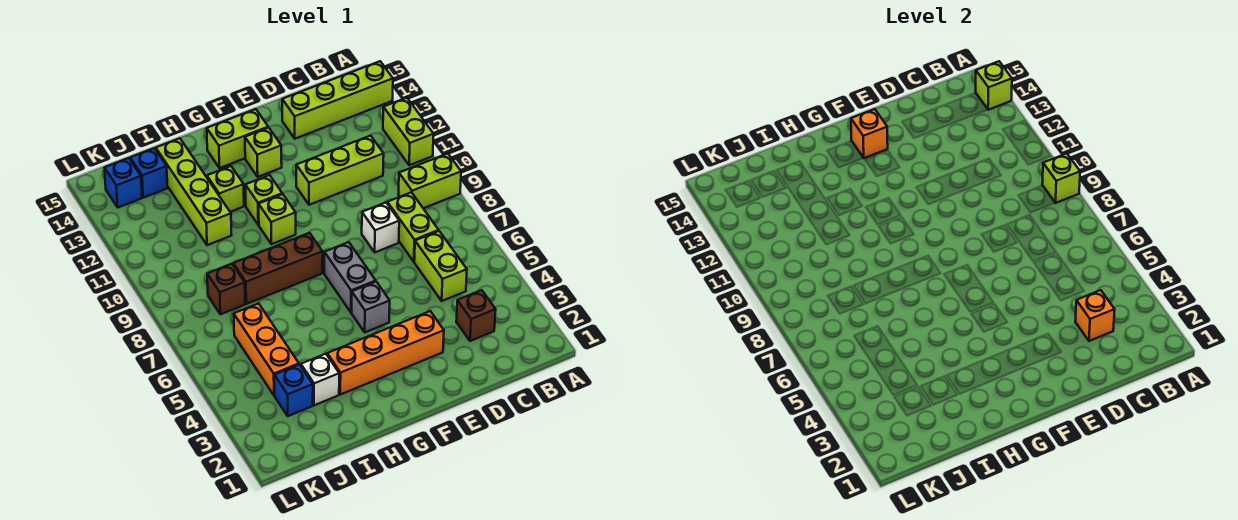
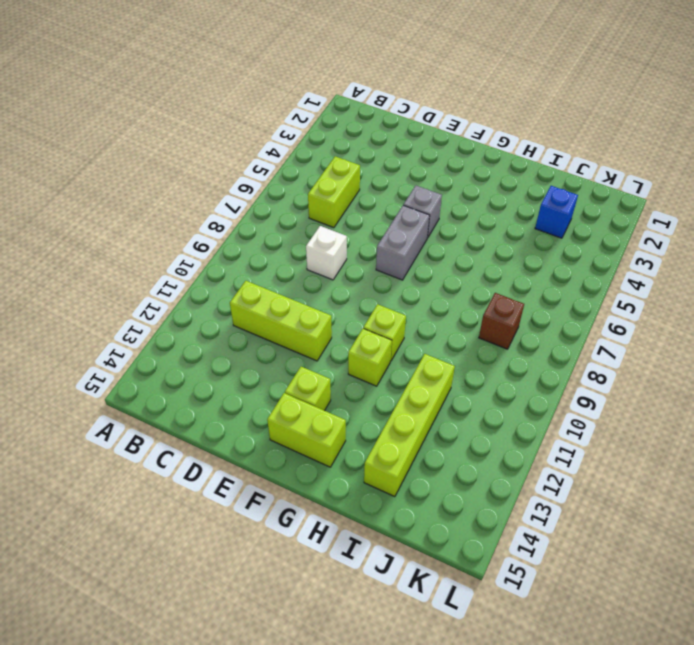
none -> lime brick A9:B9 level 1
none -> lime brick A11:A12 level 1
none -> lime brick A14:D14 level 1

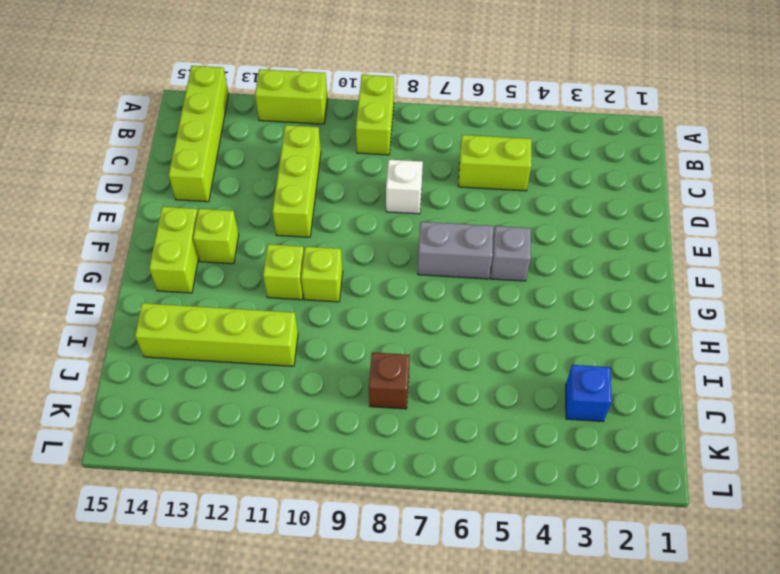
none -> brown brick C3 level 1
none -> lime brick C7:C8 level 1
none -> orange brick E3:H3 level 1

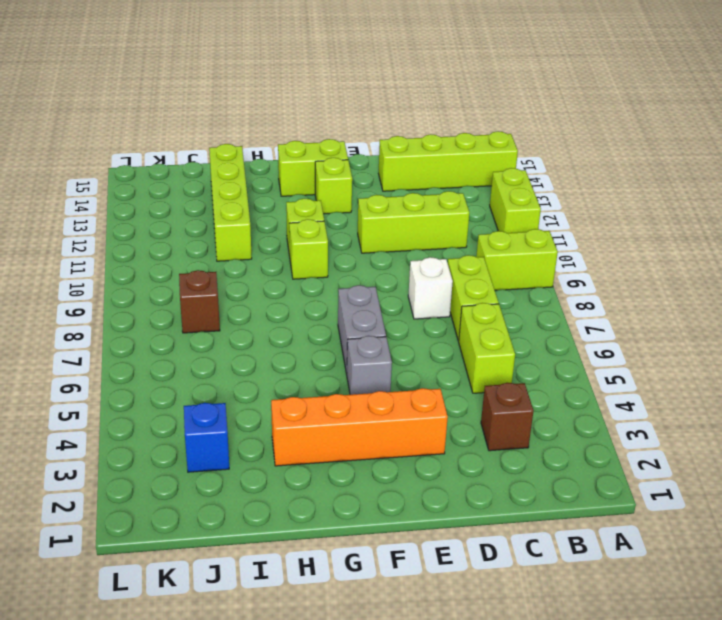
none -> brown brick G8:I8 level 1
none -> lime brick H12 level 1
none -> white brick I3 level 1

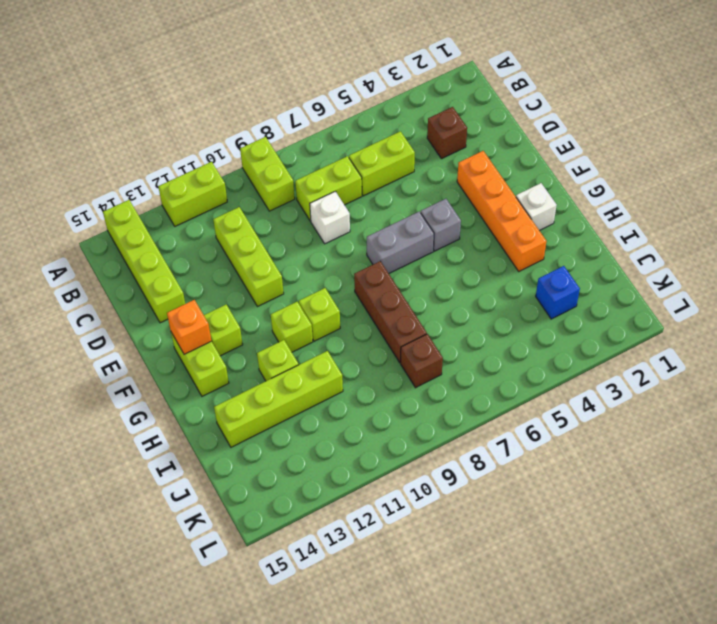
white brick G2 level 1 -> white brick I3 level 1
none -> orange brick J4:J6 level 1
none -> blue brick J14 level 1
none -> blue brick K14 level 1

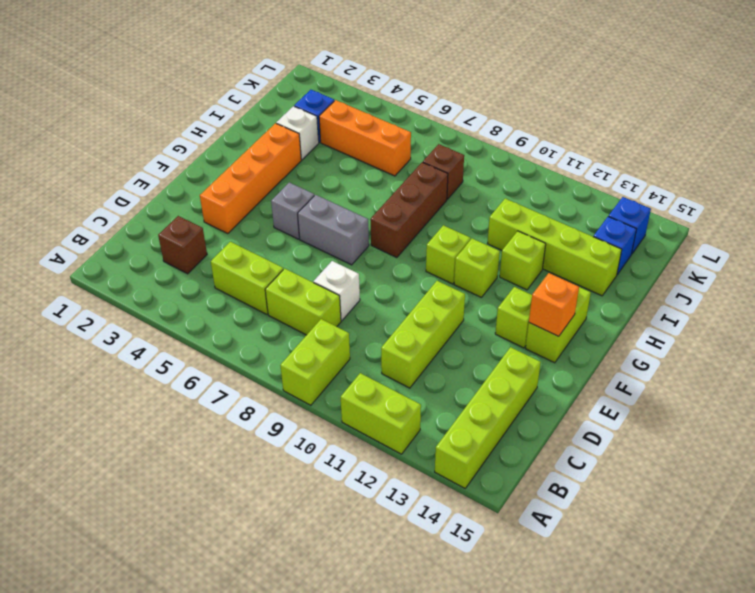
none -> lime brick A9 level 2
none -> lime brick A14 level 2
none -> orange brick C3 level 2

